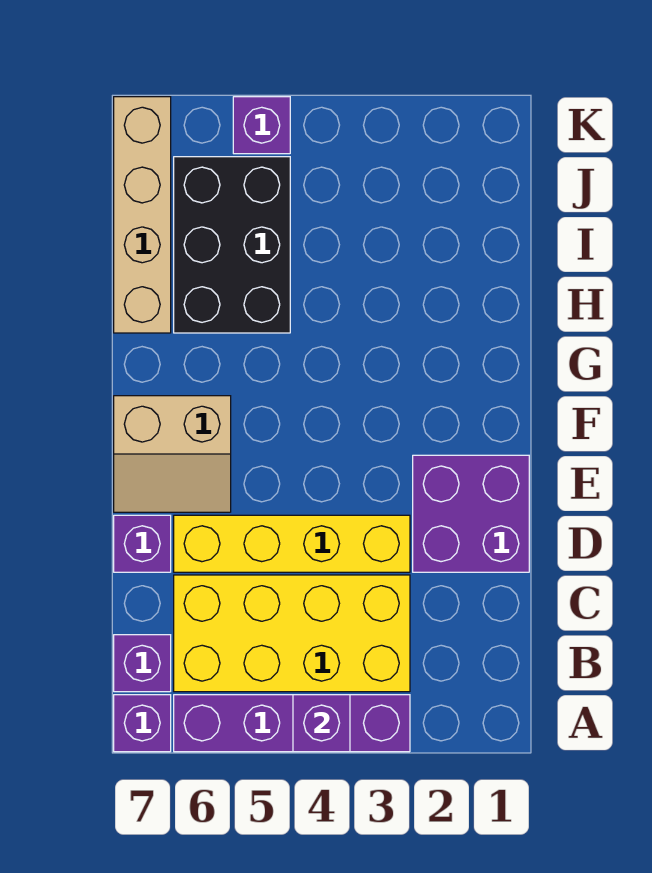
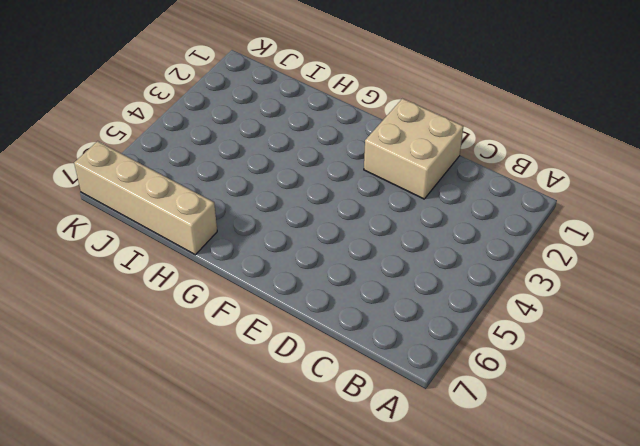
tan brick D1:E2 level 1 -> purple brick D1:E2 level 1
none -> purple brick A3:A6 level 1
none -> purple brick A7 level 1
none -> yellow brick B3:C6 level 1

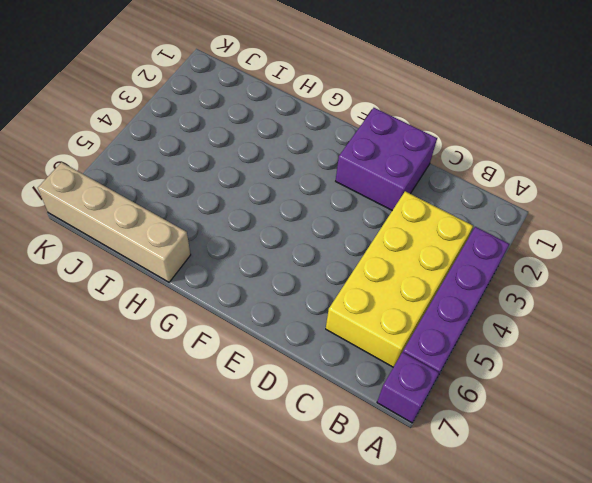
none -> purple brick B7 level 1
none -> yellow brick D3:D6 level 1
none -> purple brick D7 level 1

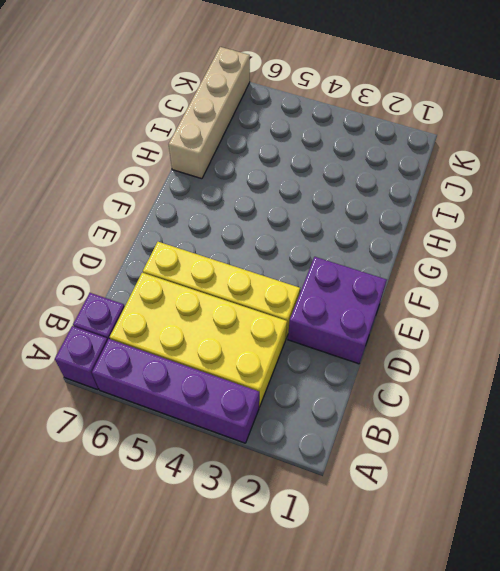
none -> purple brick D7 level 1
none -> tan slope E6:F7 level 1 top F
none -> black brick H5:J6 level 1

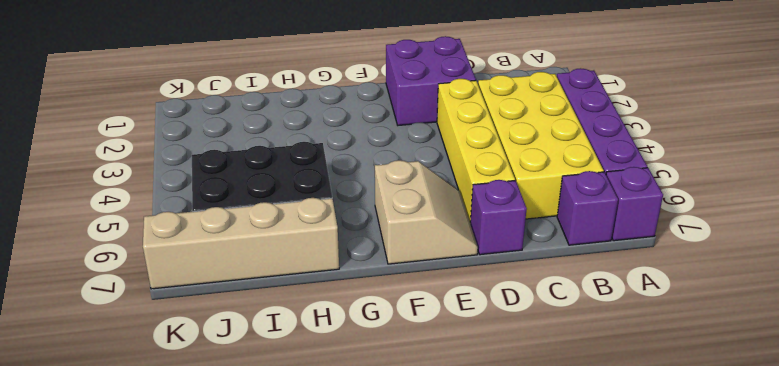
none -> purple brick K5 level 1
none -> purple brick A4 level 2

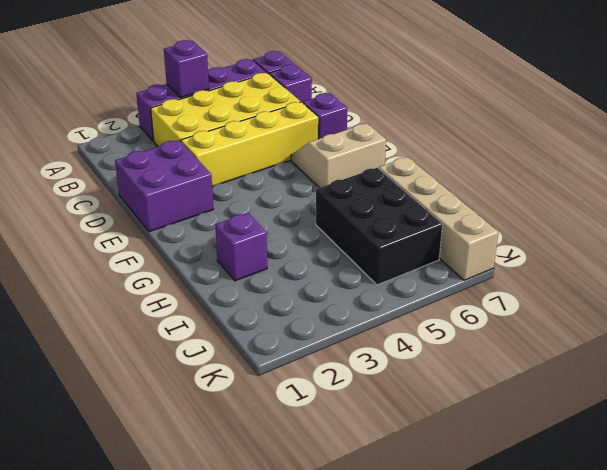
purple brick H2 level 1 -> purple brick K5 level 1

